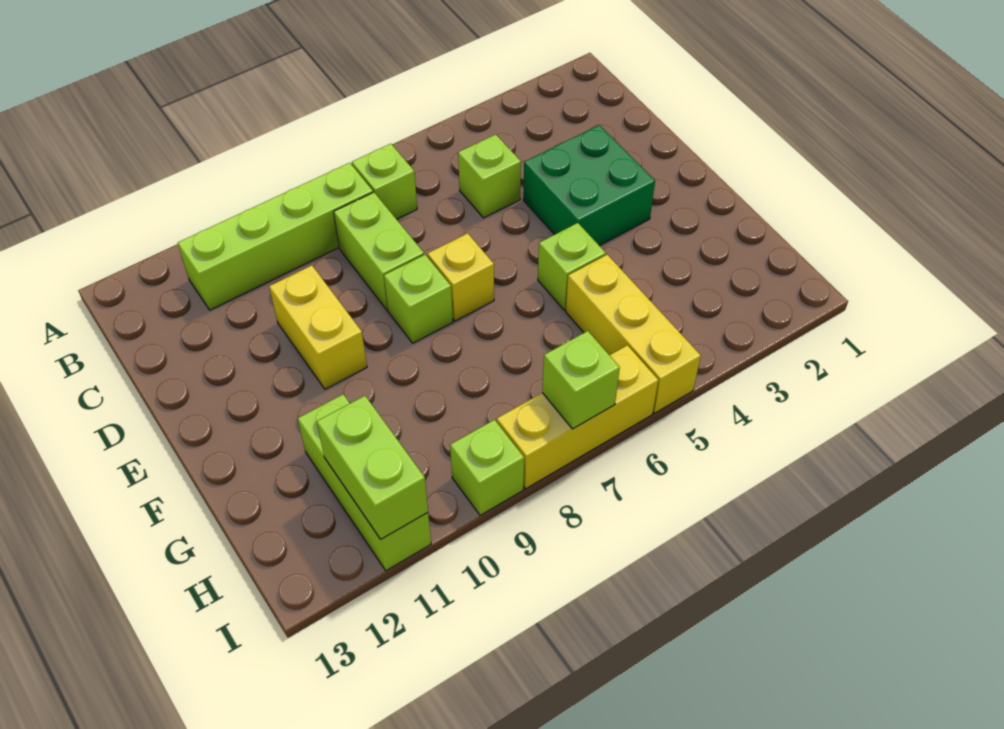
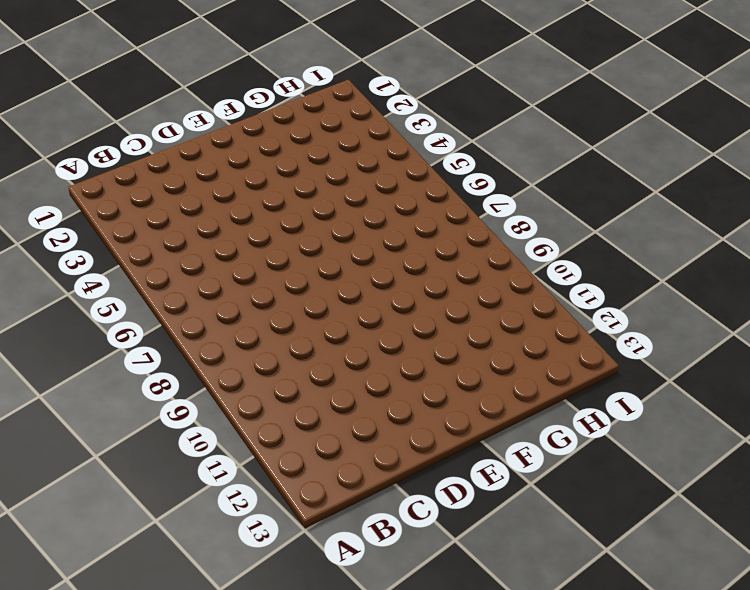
none -> lime brick B7 level 1
none -> lime brick B8:B11 level 1
none -> lime brick C5 level 1

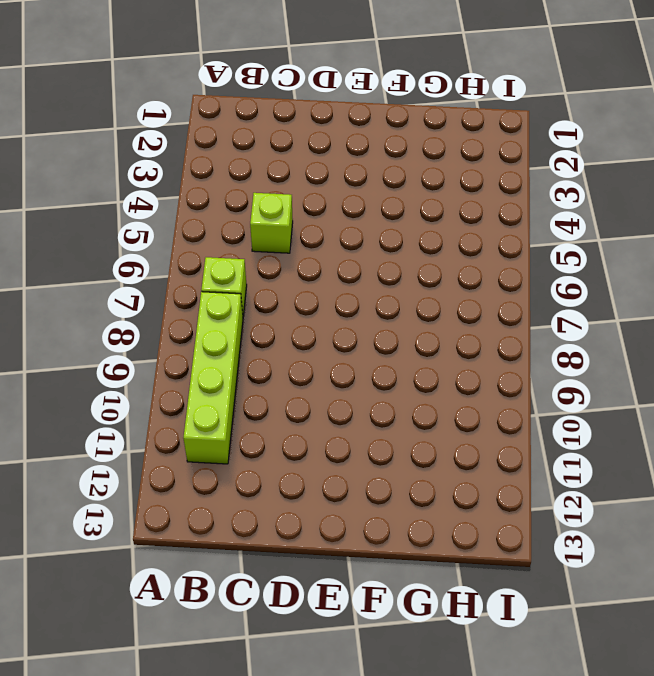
none -> lime brick C8:D8 level 1
none -> green brick D3:E4 level 1
none -> yellow brick D10:E10 level 1

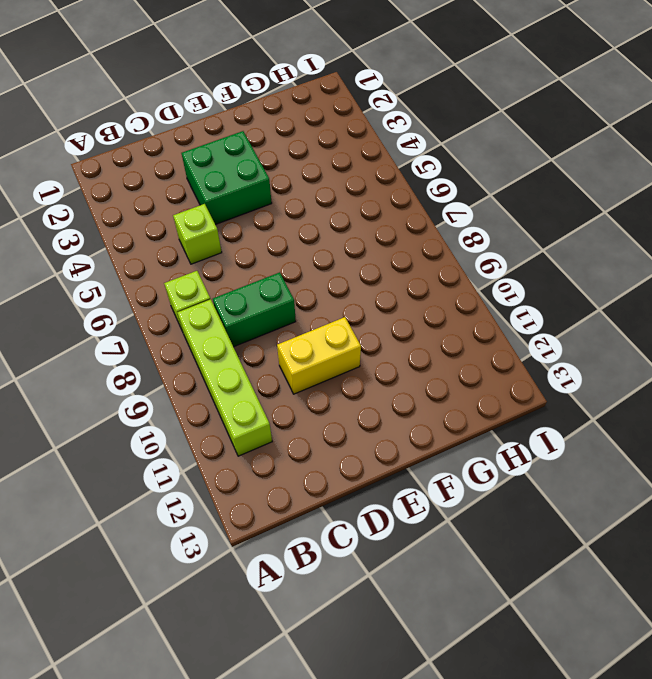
green brick C8:D8 level 1 -> lime brick C8:D8 level 1
none -> yellow brick E7 level 1
none -> lime brick E8 level 1
none -> lime brick F5 level 1

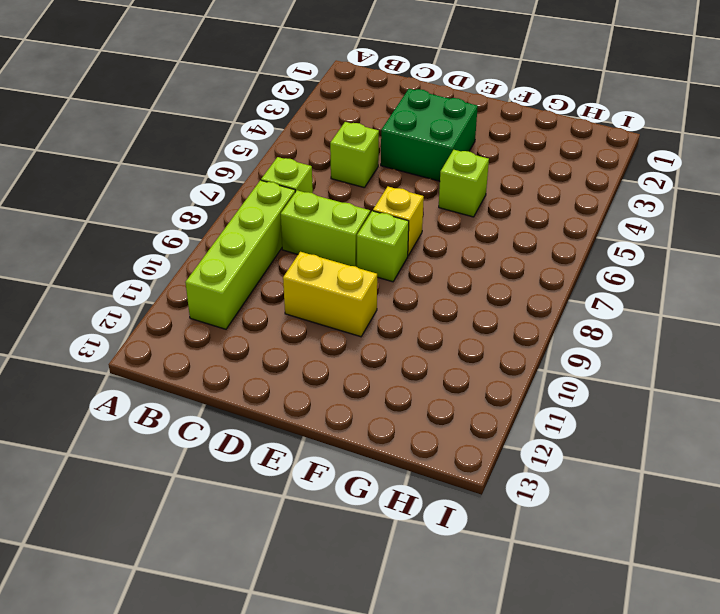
none -> yellow brick G5:I5 level 1
none -> lime brick G11:I11 level 1
none -> yellow brick I6:I8 level 1

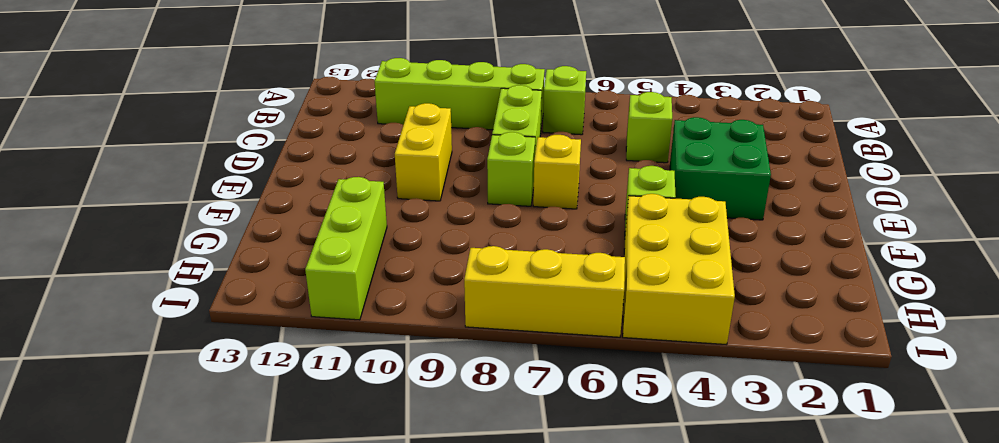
yellow brick G4:I5 level 1 -> yellow brick G5:I5 level 1
none -> lime brick I9 level 1
none -> lime brick H11:I11 level 2
none -> lime brick I7 level 2

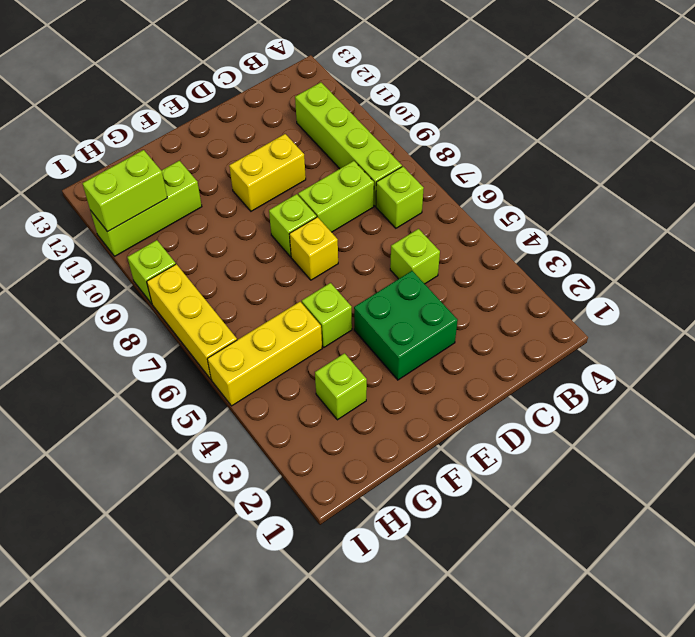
lime brick G3 level 1 -> lime brick I7 level 2

